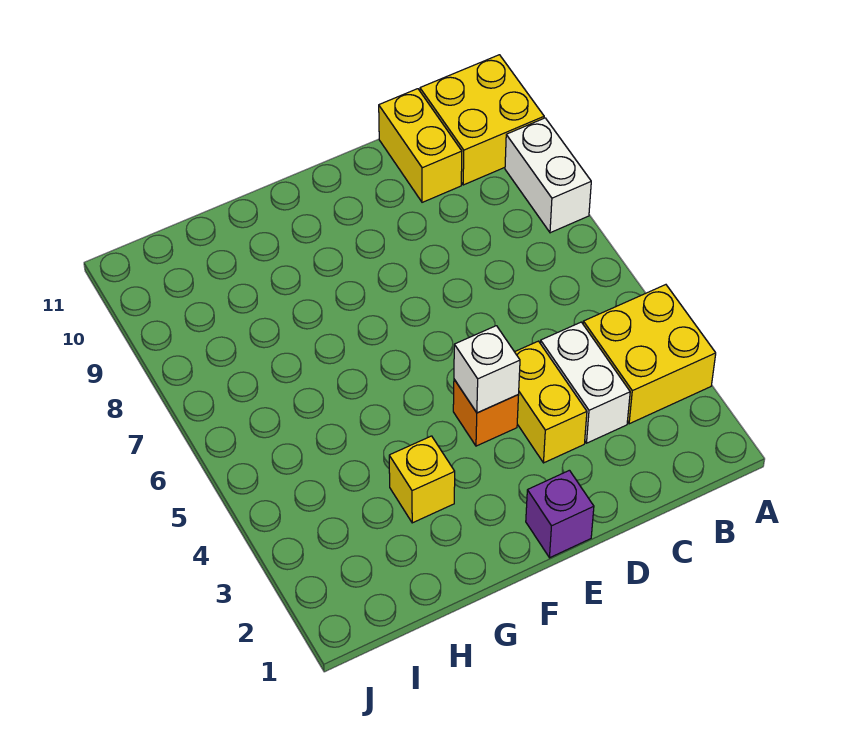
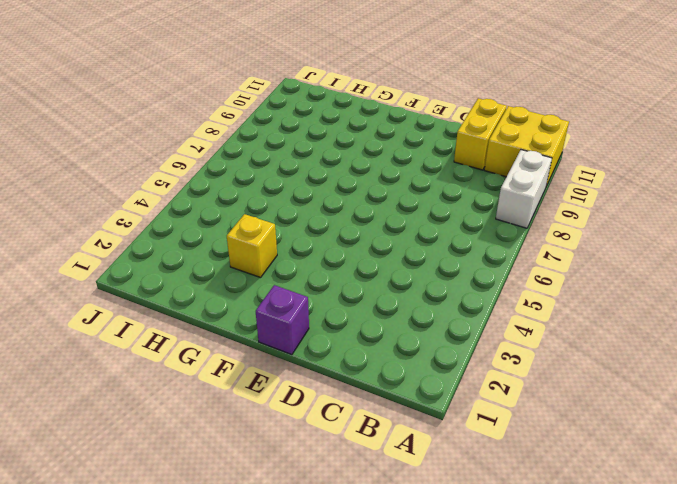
none -> yellow brick A3:B4 level 1
none -> white brick C3:C4 level 1

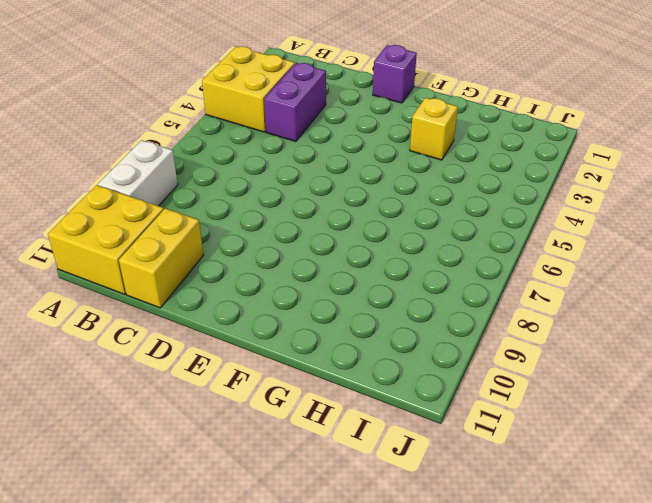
purple brick C3:C4 level 1 -> white brick C3:C4 level 1
none -> yellow brick D3:D4 level 1
none -> orange brick E4 level 1

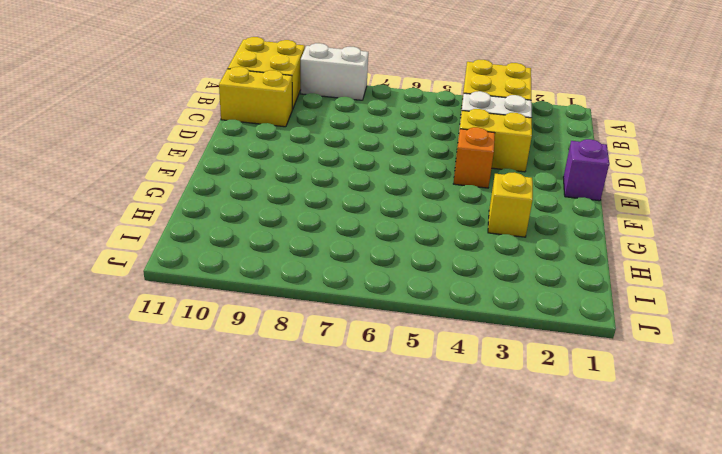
none -> white brick E4 level 2

